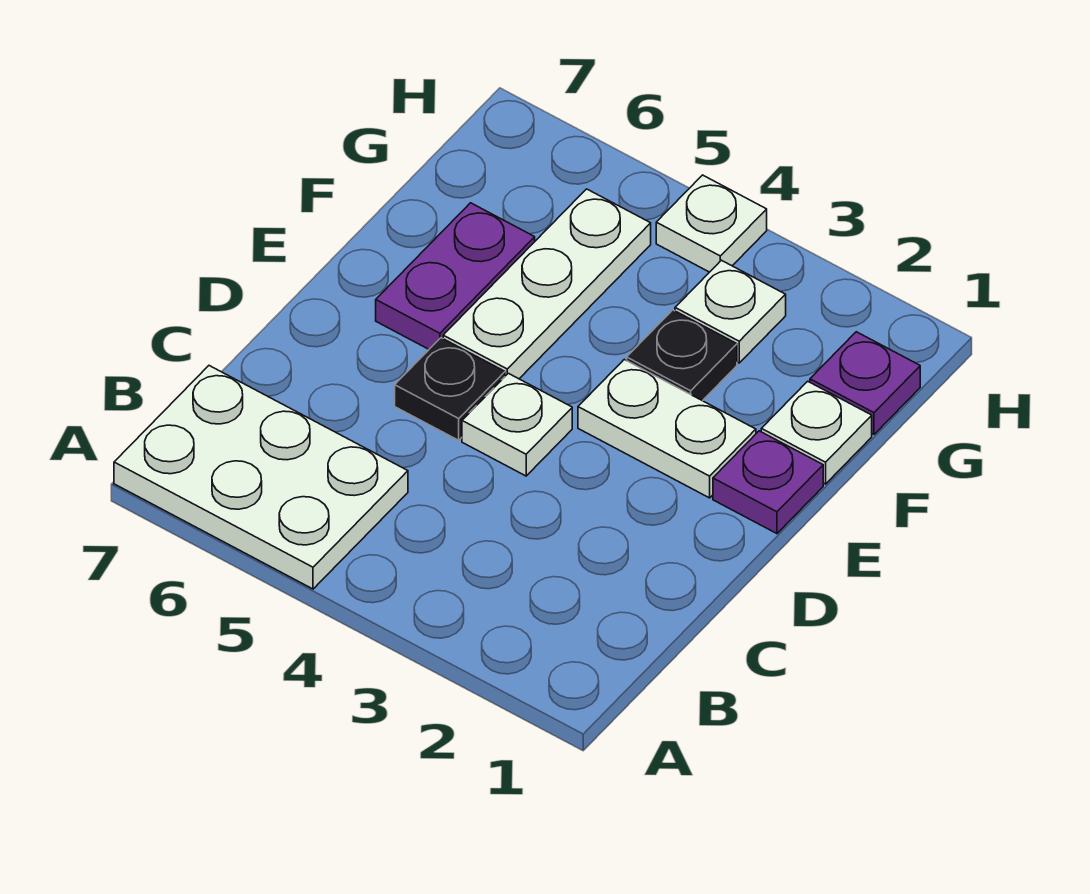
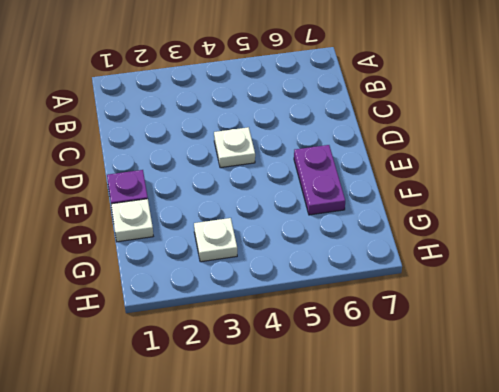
none -> white plate A5:B7 level 1
none -> black plate D5 level 1
none -> white plate E2:E3 level 1

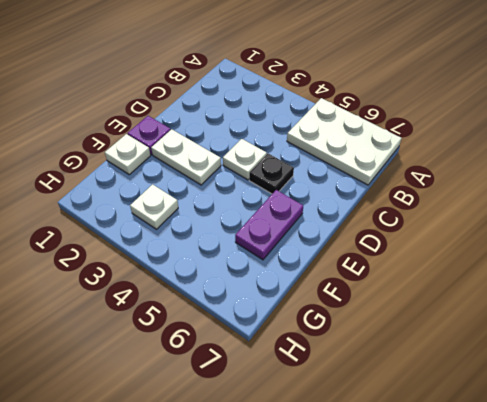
none -> white plate E5:G5 level 1
none -> black plate F3 level 1
none -> purple plate G1 level 1

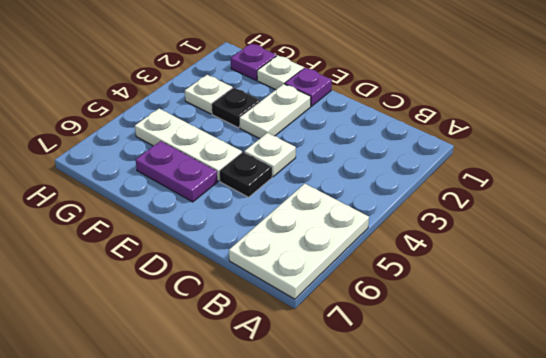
none -> white plate H4 level 1

